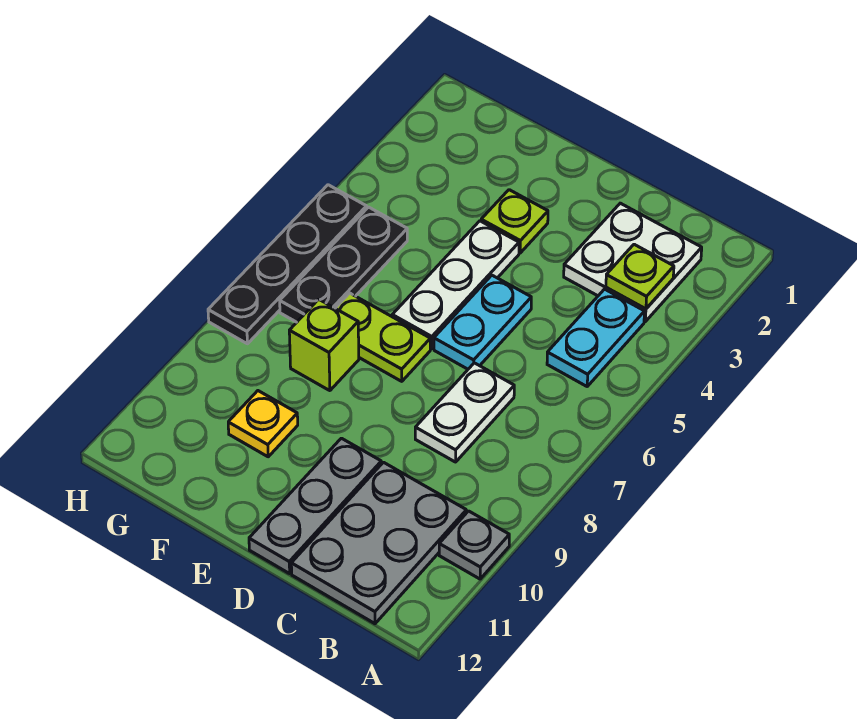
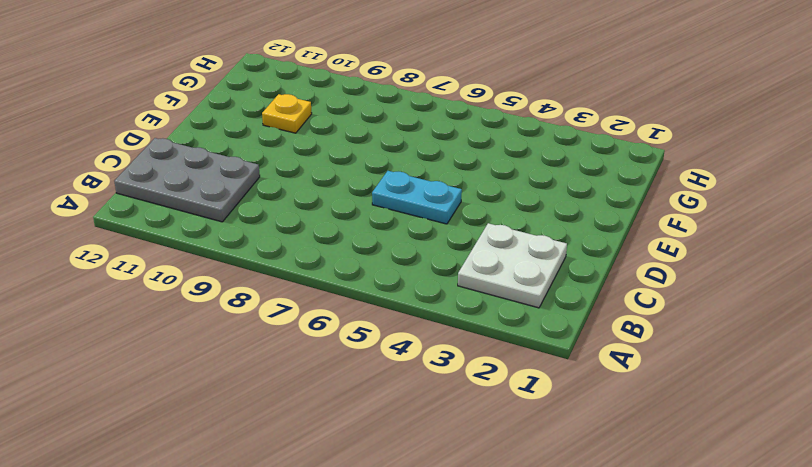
none -> grey plate A10 level 1
none -> cyan plate B4:B5 level 1
none -> white plate C7:C8 level 1

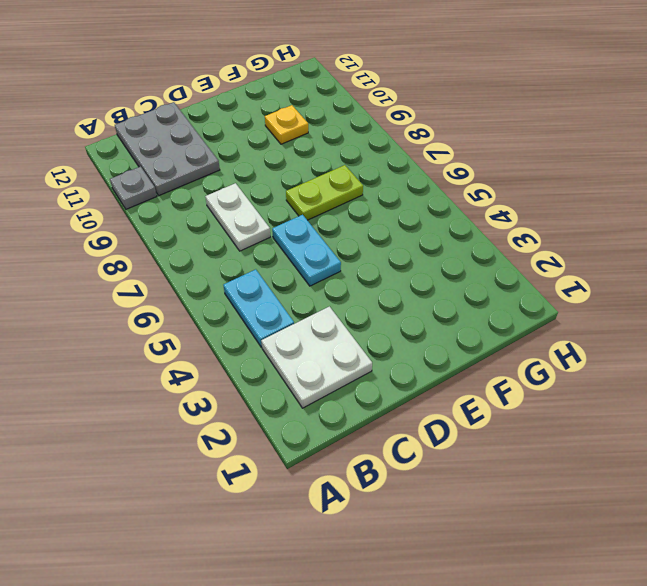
none -> grey plate D10:D12 level 1
none -> lime plate E3 level 1
none -> white plate E4:E6 level 1

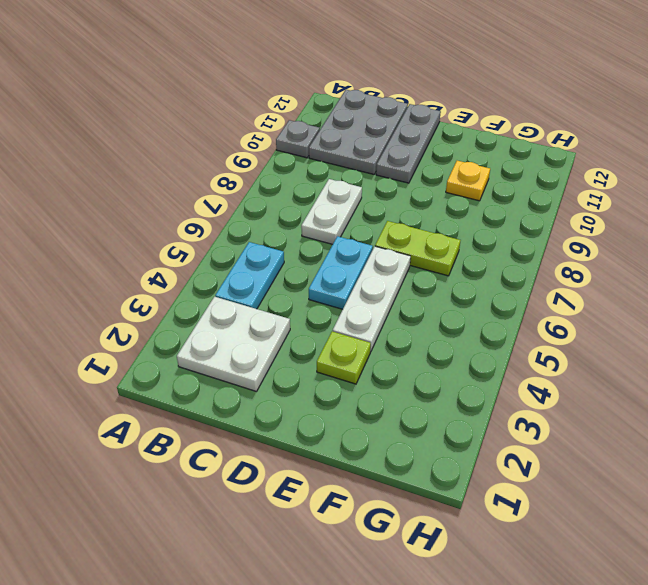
none -> lime brick F8 level 1
none -> black plate G5:G7 level 1
none -> black plate H5:H8 level 1

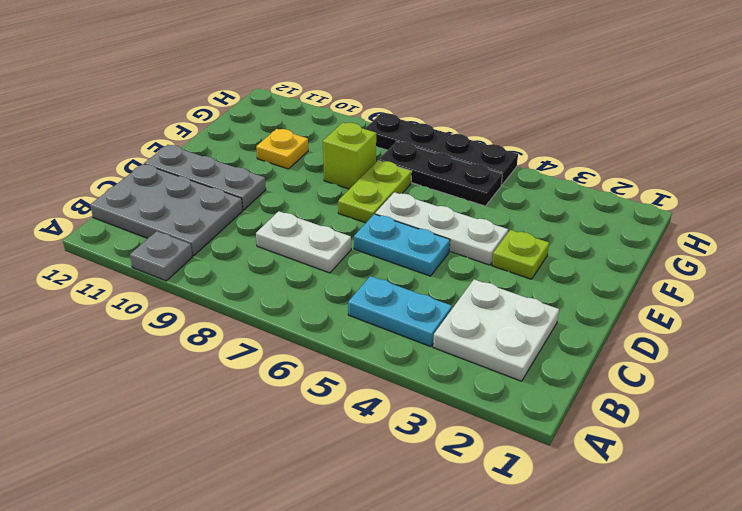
none -> lime plate B3 level 2

